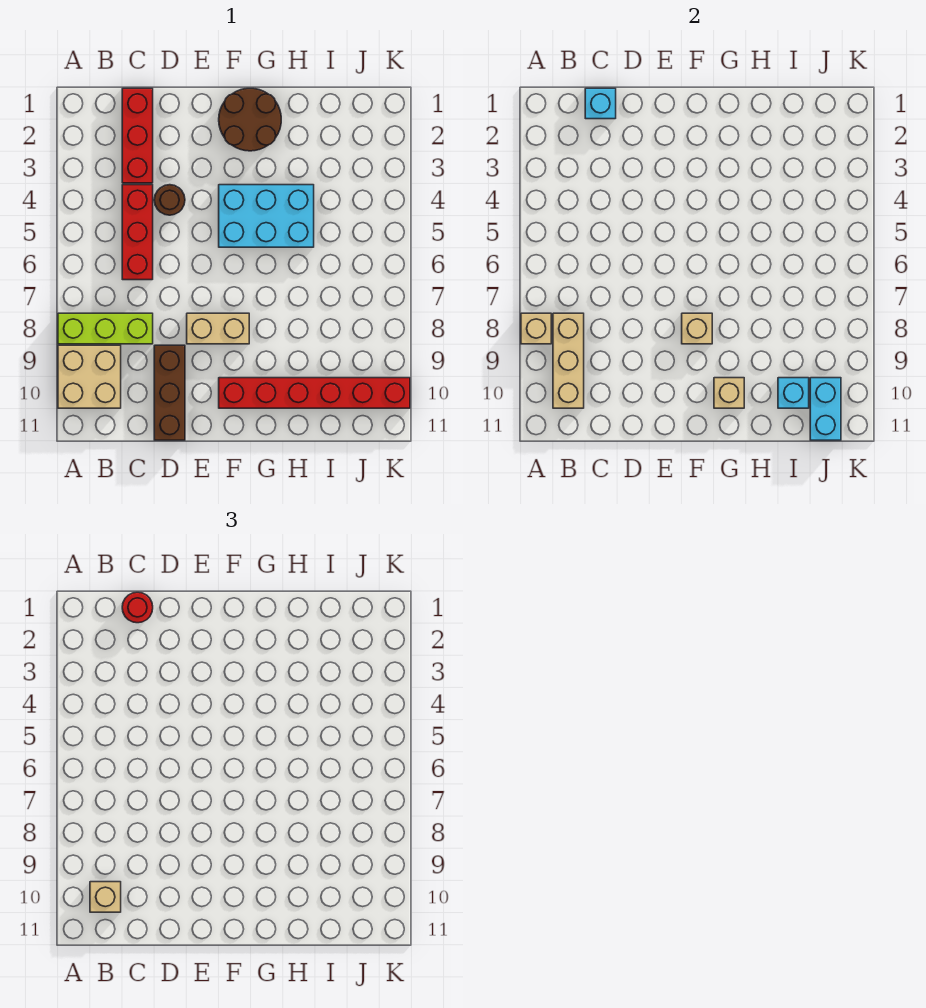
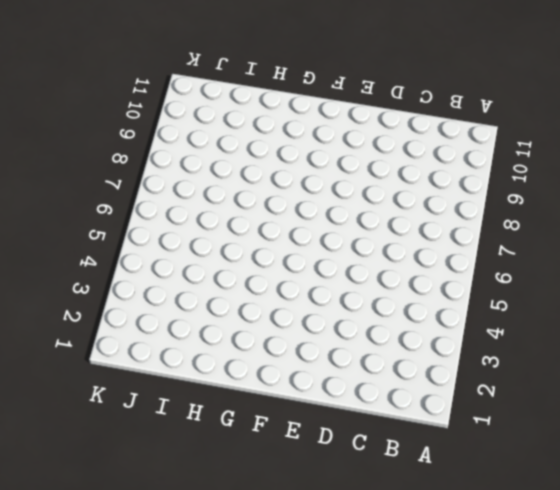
none -> lime brick A8:C8 level 1
none -> tan brick A9:B10 level 1
none -> red brick C1:C3 level 1

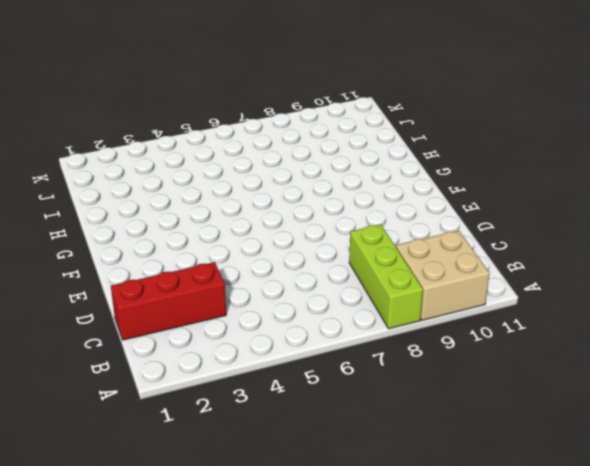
none -> red brick C4:C6 level 1
none -> brown round brick D4 level 1
none -> brown brick D9:D11 level 1

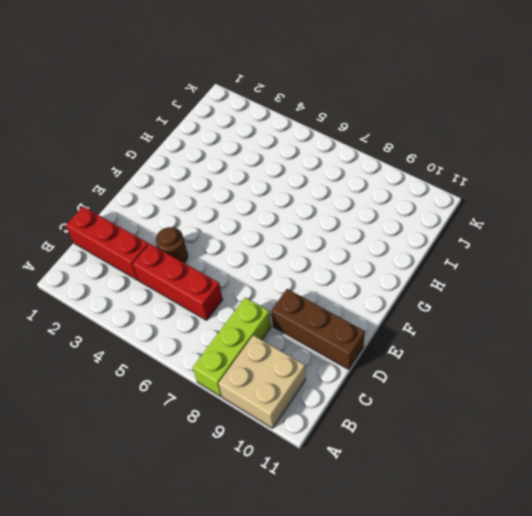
none -> tan brick E8:F8 level 1
none -> brown round brick F1:G2 level 1
none -> cyan brick F4:H5 level 1

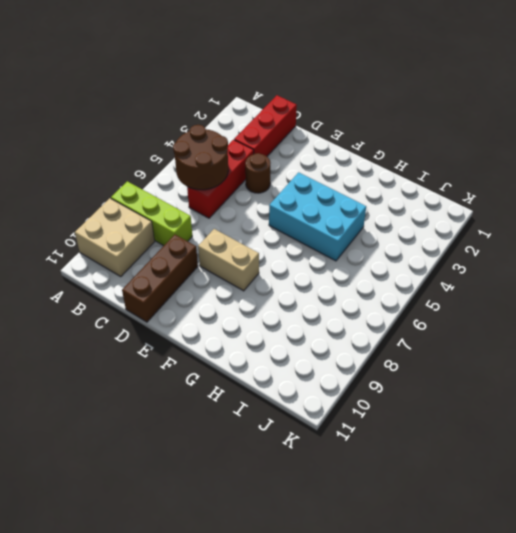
brown round brick B5:C6 level 2 -> brown round brick F1:G2 level 1
none -> red brick F10:K10 level 1
none -> tan brick A8 level 2
none -> tan brick B8:B10 level 2

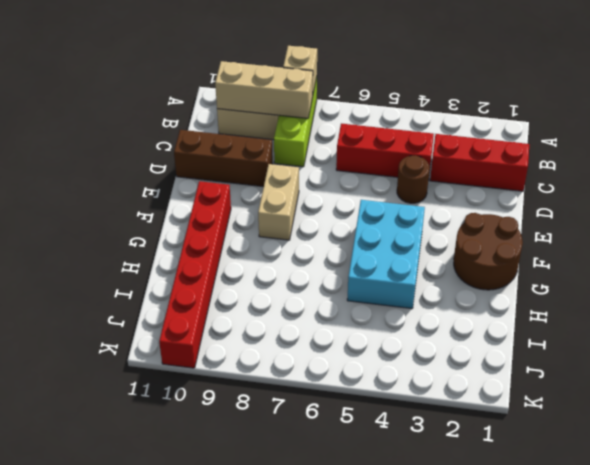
none -> cyan brick C1 level 2
none -> tan brick F8 level 2
none -> tan brick G10 level 2

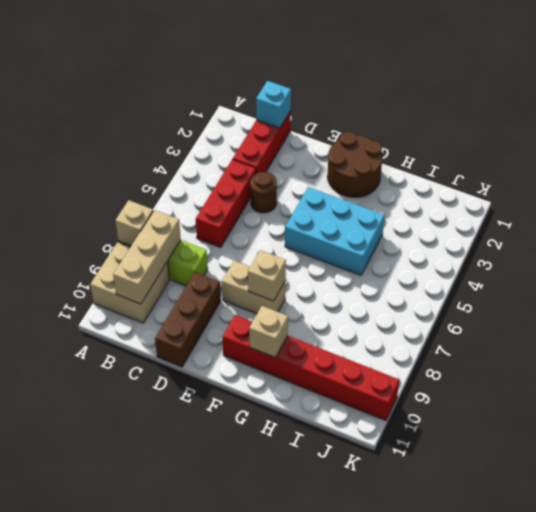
none -> cyan brick I10 level 2
none -> cyan brick J10:J11 level 2
none -> tan brick B10 level 3

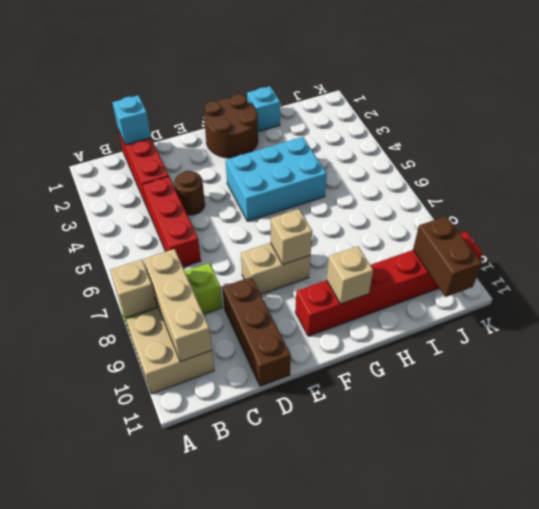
cyan brick H1 level 1 -> cyan brick I10 level 2
brown brick J10:J11 level 2 -> cyan brick J10:J11 level 2
none -> tan brick B10 level 3
none -> red round brick C1 level 3

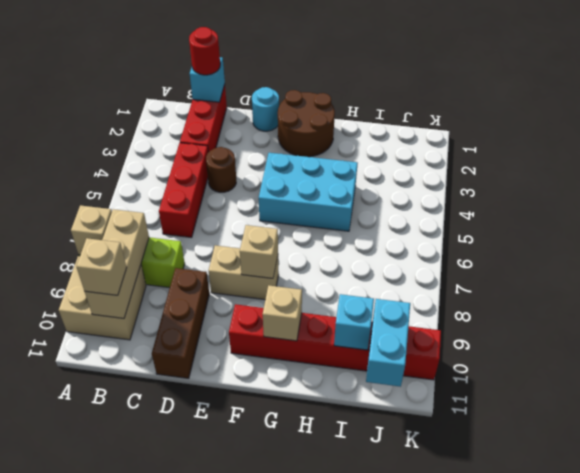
cyan round brick E1 level 1 -> none

